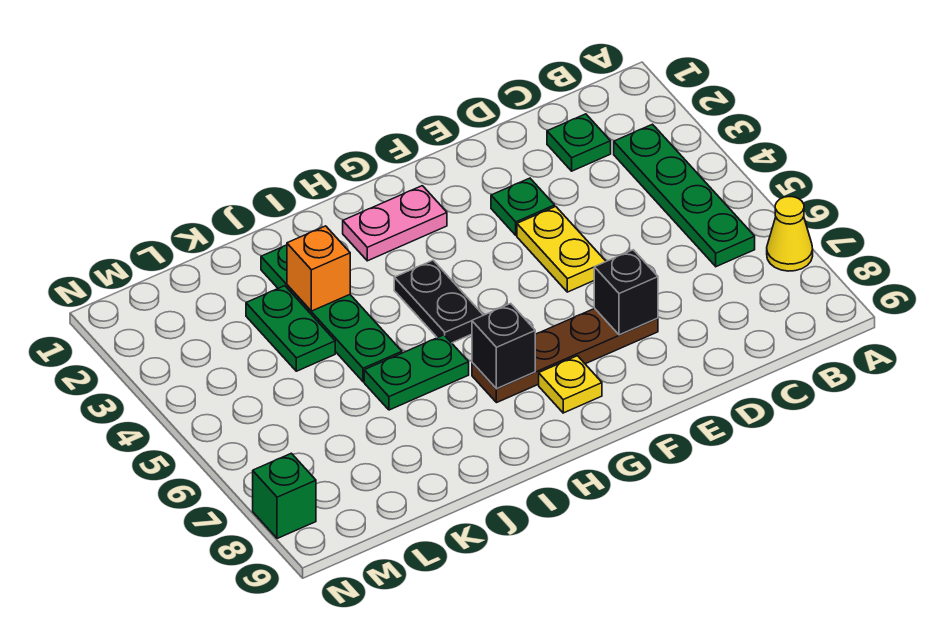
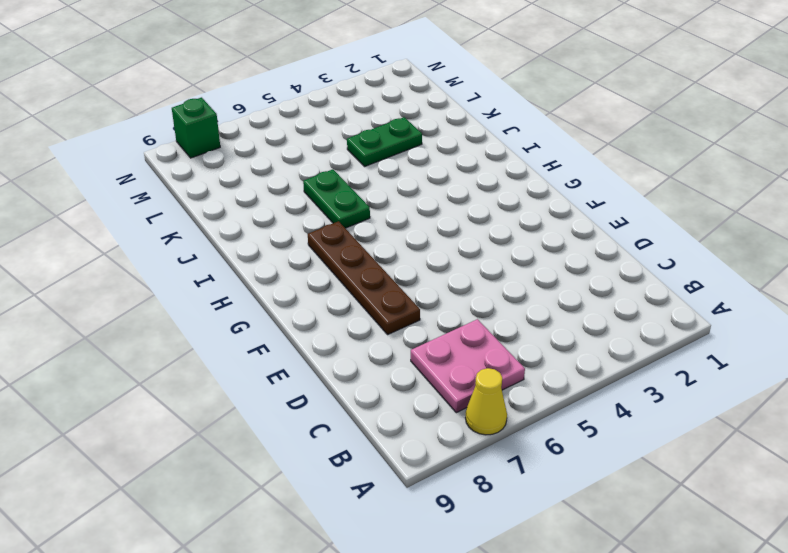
pink plate B6:C7 level 1 -> green plate B3:B6 level 1
none -> green plate C2 level 1
none -> green plate E3 level 1
none -> yellow plate E4:E5 level 1

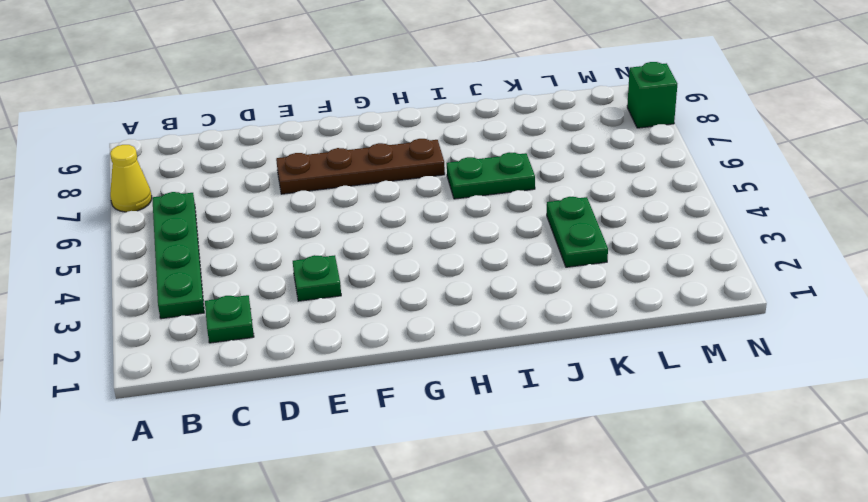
none -> yellow plate E4:E5 level 1
none -> pink plate G2:H2 level 1
none -> yellow plate G8 level 1

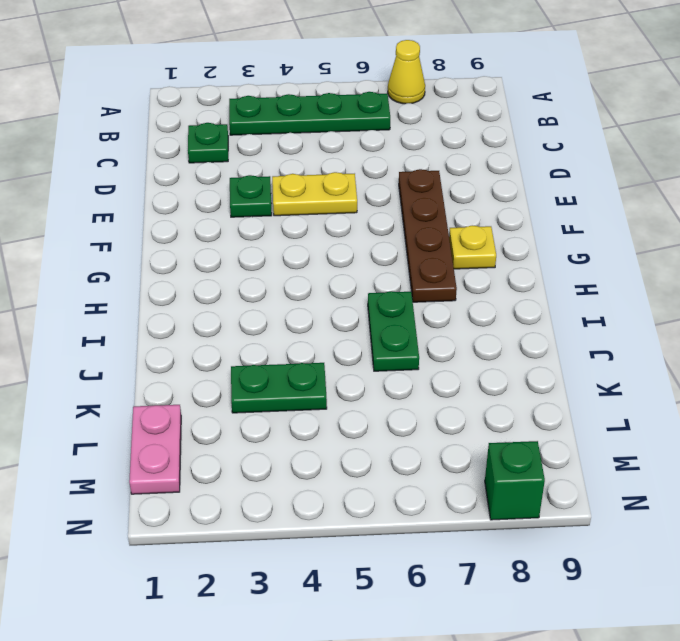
pink plate L1:M1 level 1 -> pink plate G2:H2 level 1
none -> black plate H4:H5 level 1
none -> green plate J2:J5 level 1
none -> black brick E7 level 2

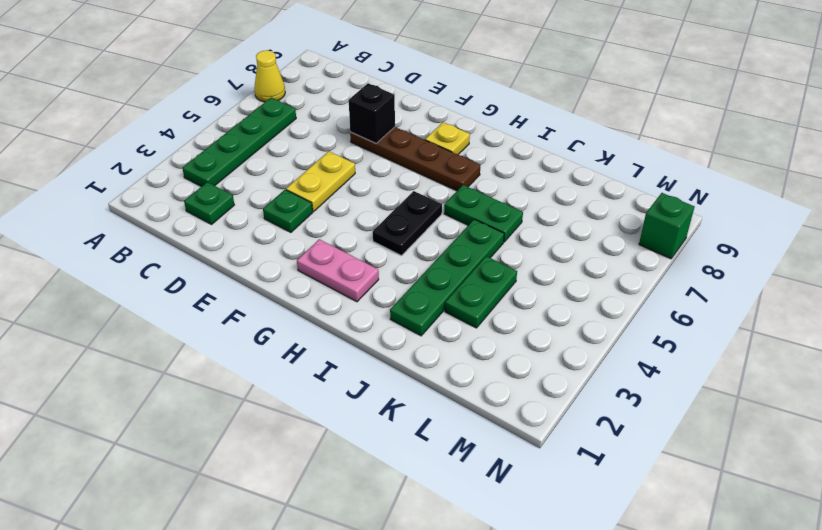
none -> black brick H7 level 2
none -> orange brick J3 level 2

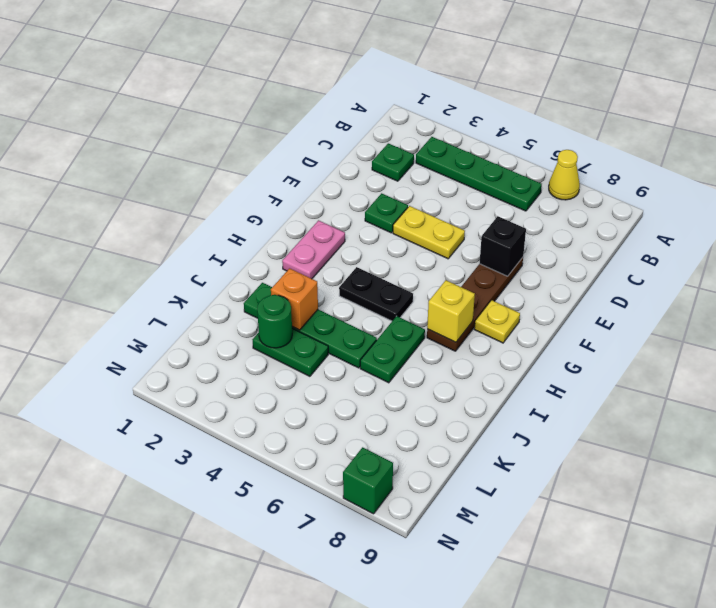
yellow brick H7 level 2 -> black brick H7 level 2
green round brick K3 level 2 -> none

